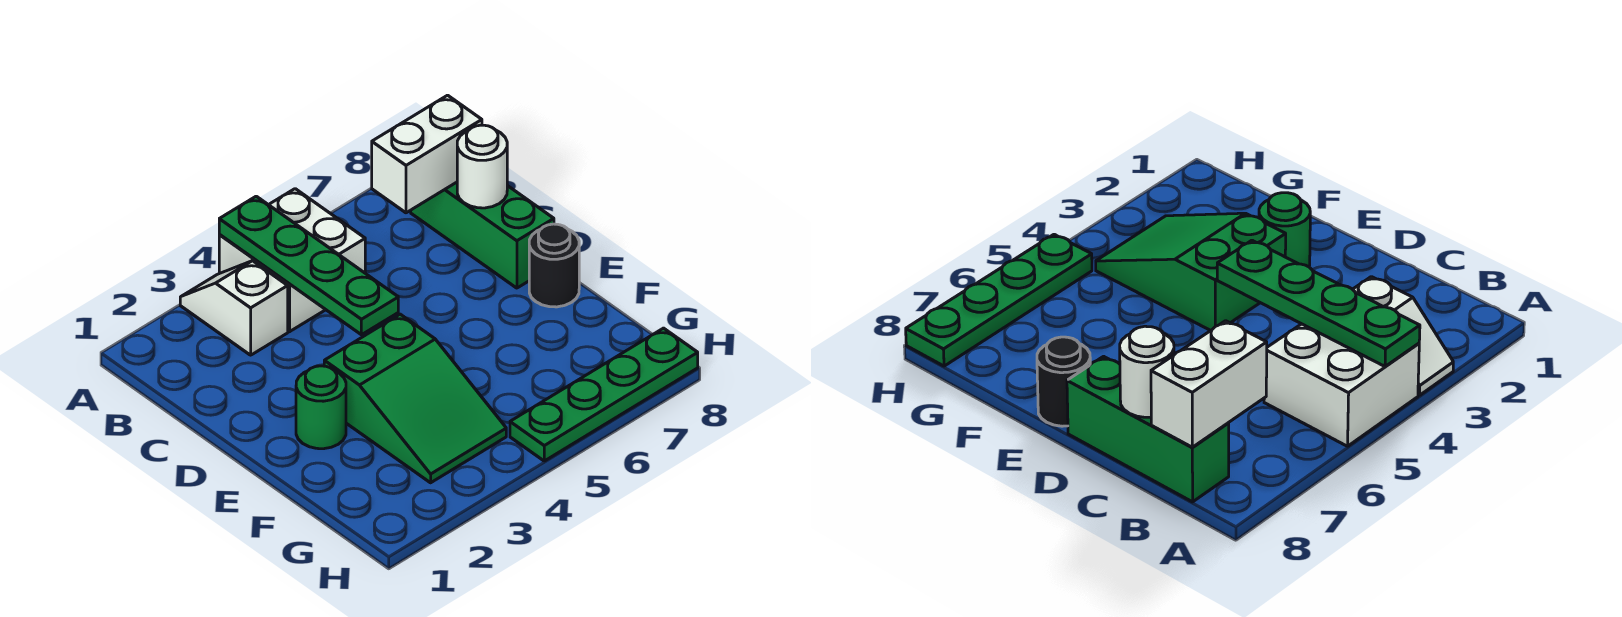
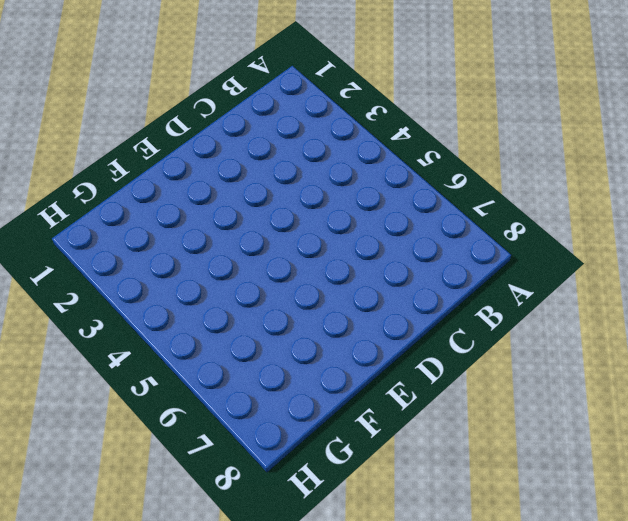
none -> white slope A3:B3 level 1 top B
none -> white brick A4:B5 level 1

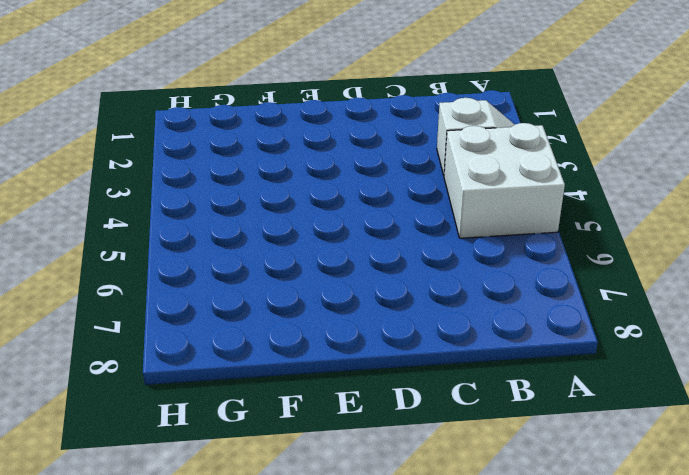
none -> green brick B8:D8 level 1
none -> green round brick E2 level 1

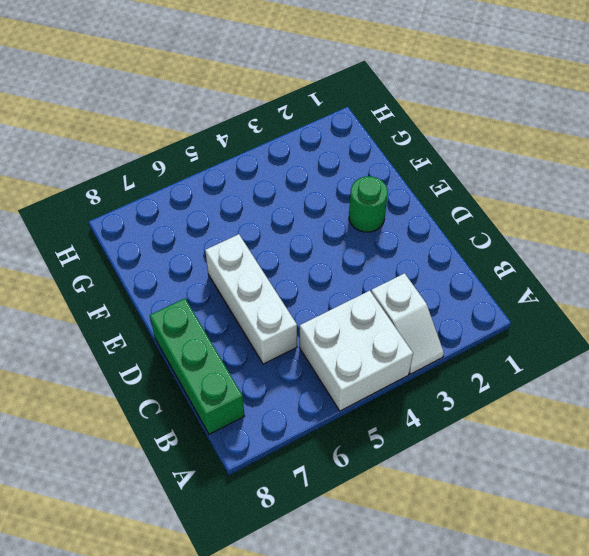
white brick C6:E6 level 1 -> none
none -> green slope E3:G4 level 1 top E
none -> black round brick E8 level 1

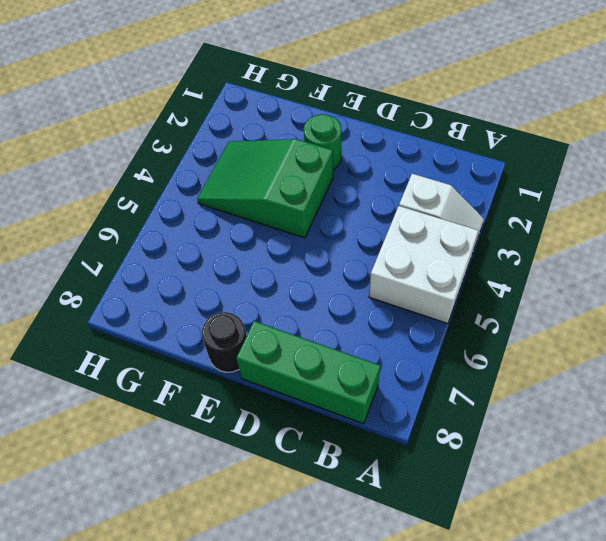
none -> green plate H5:H8 level 1
none -> green plate A4:D4 level 2

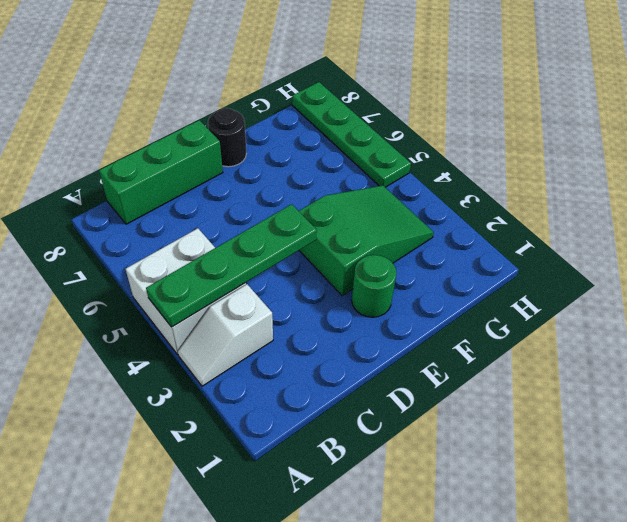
none -> white brick B7:B8 level 2
none -> white round brick C8 level 2

